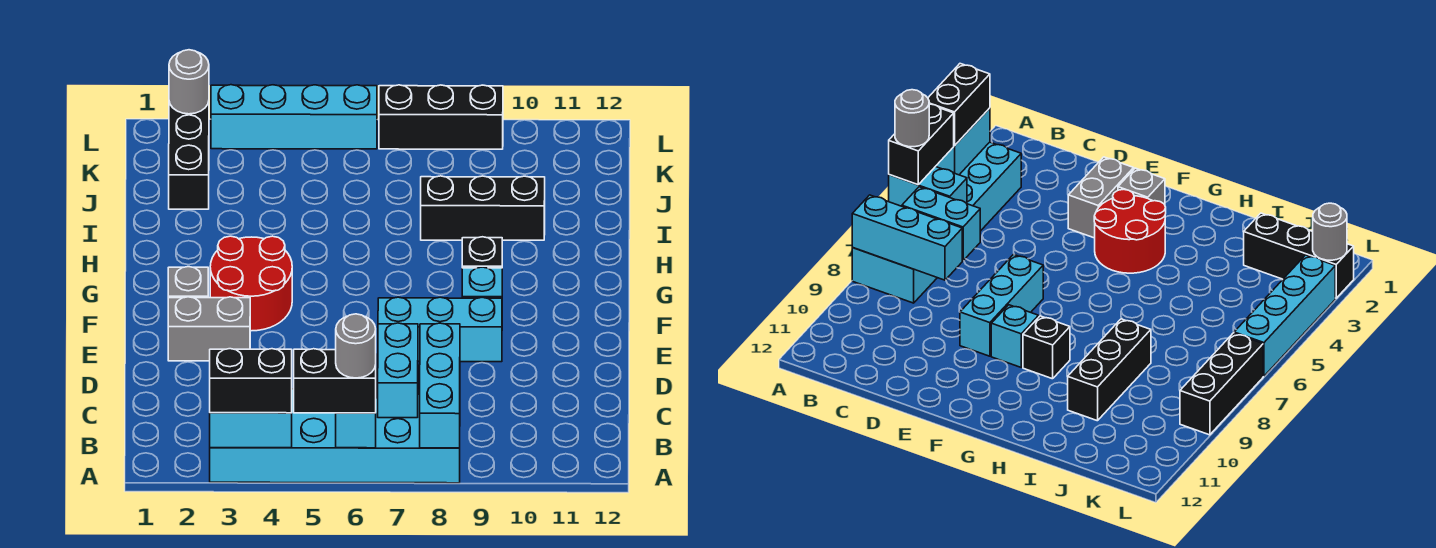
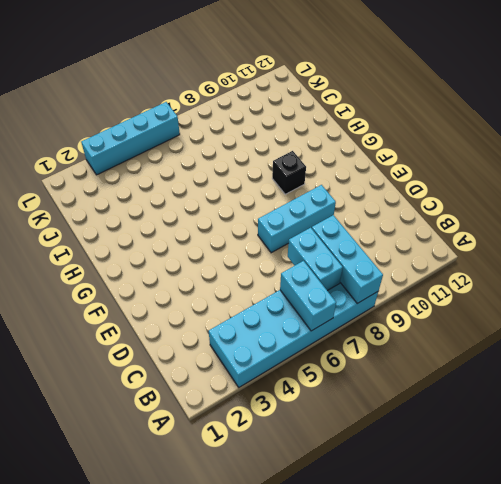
none -> grey brick E2:E3 level 1
none -> grey brick F2 level 1
none -> red round brick F3:G4 level 1

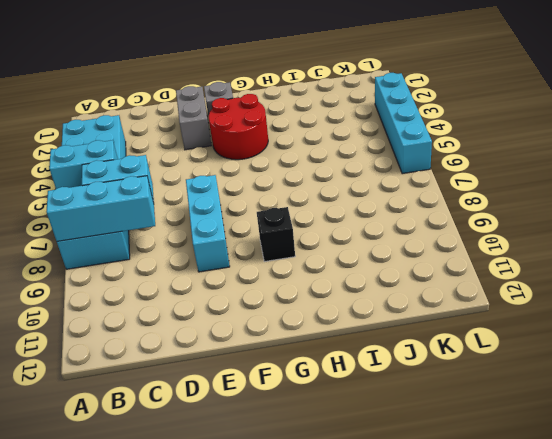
none -> cyan brick F9 level 1
none -> black brick I8:I10 level 1
none -> black brick J2:L2 level 1

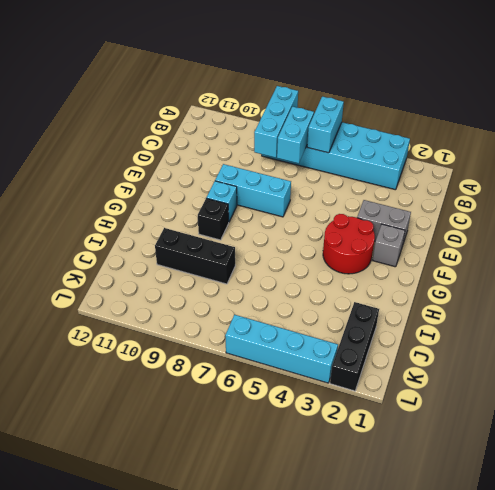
none -> black brick L7:L9 level 1
none -> cyan brick A3:A4 level 2
none -> grey round brick L2 level 2

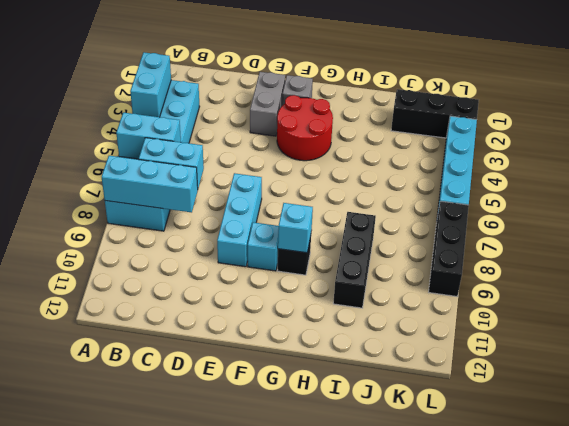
cyan brick G9 level 2 -> none
none -> grey round brick L2 level 2
none -> black brick A3:A4 level 3
none -> black brick A5:A6 level 3

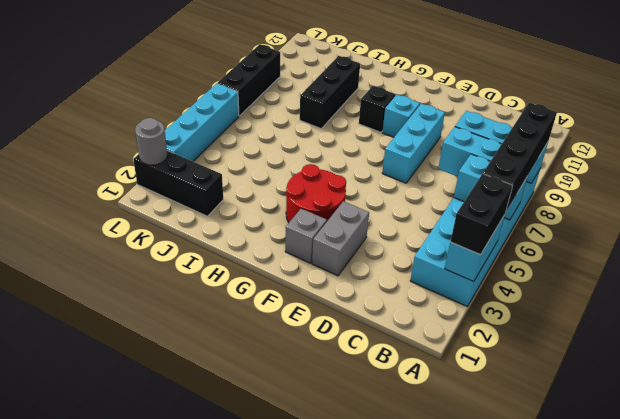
black brick A5:A8 level 3 -> black brick A5:A6 level 3
none -> grey round brick A6 level 4

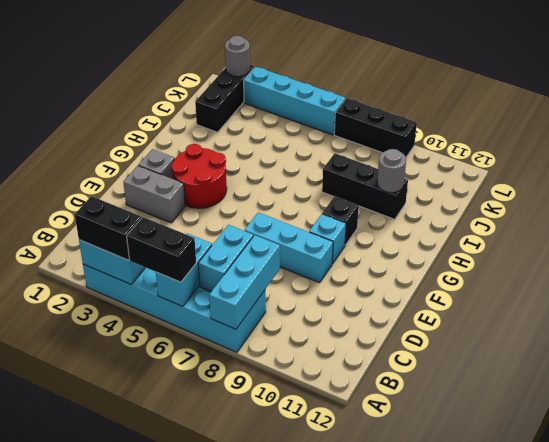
grey round brick I10 level 2 -> grey round brick A6 level 4

